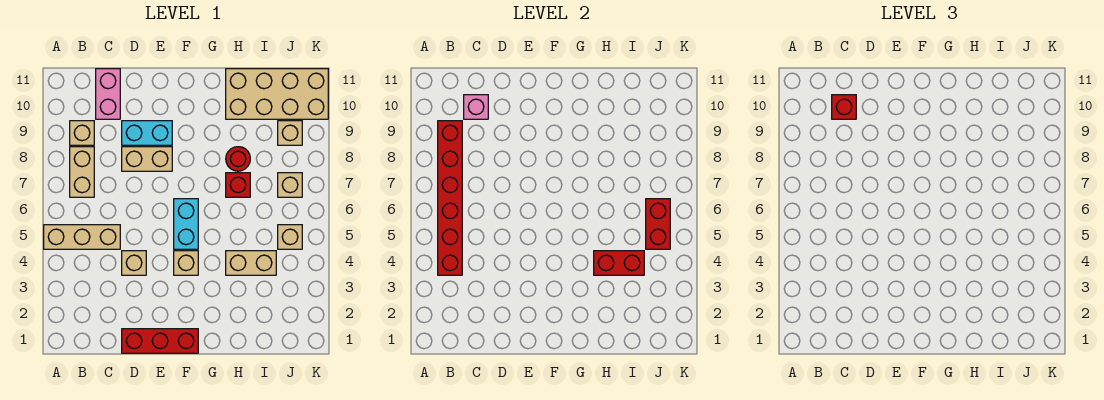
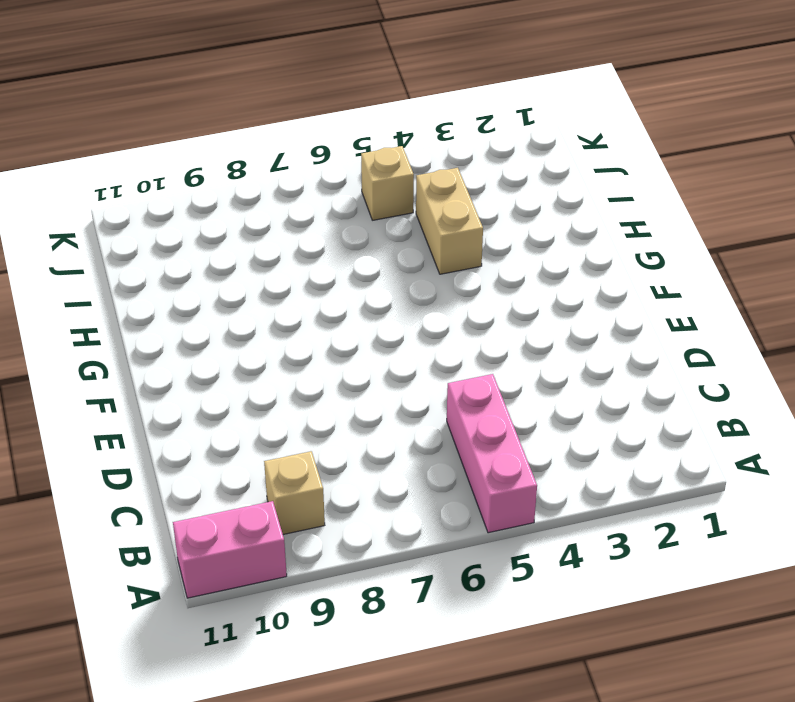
pink brick A5:C5 level 1 -> tan brick A5:C5 level 1
pink brick A10:A11 level 1 -> pink brick C10:C11 level 1
none -> tan brick B7:B8 level 1
none -> red brick D1:F1 level 1
none -> tan brick D4 level 1

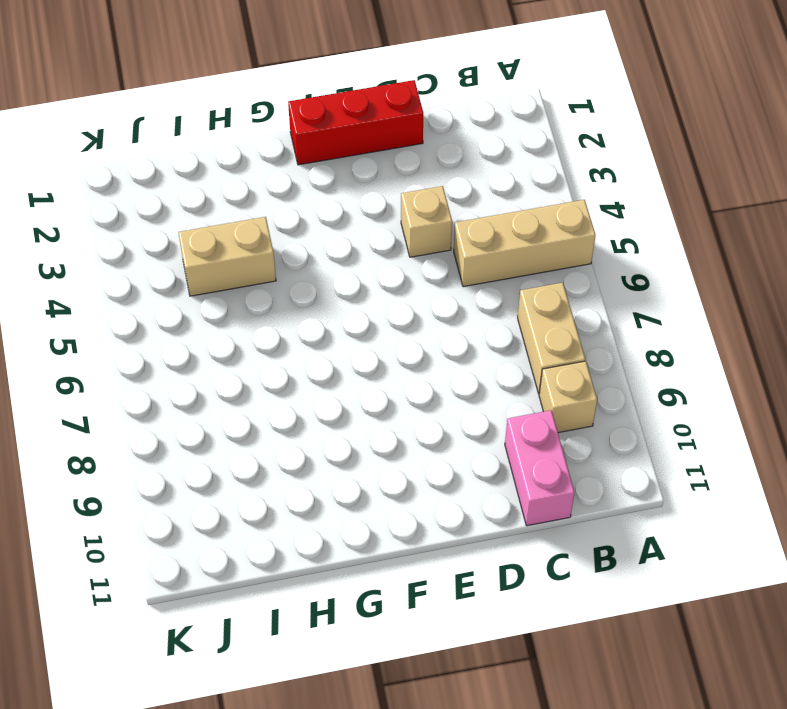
none -> tan brick D8:E8 level 1
none -> cyan brick D9:E9 level 1
none -> tan brick F4 level 1

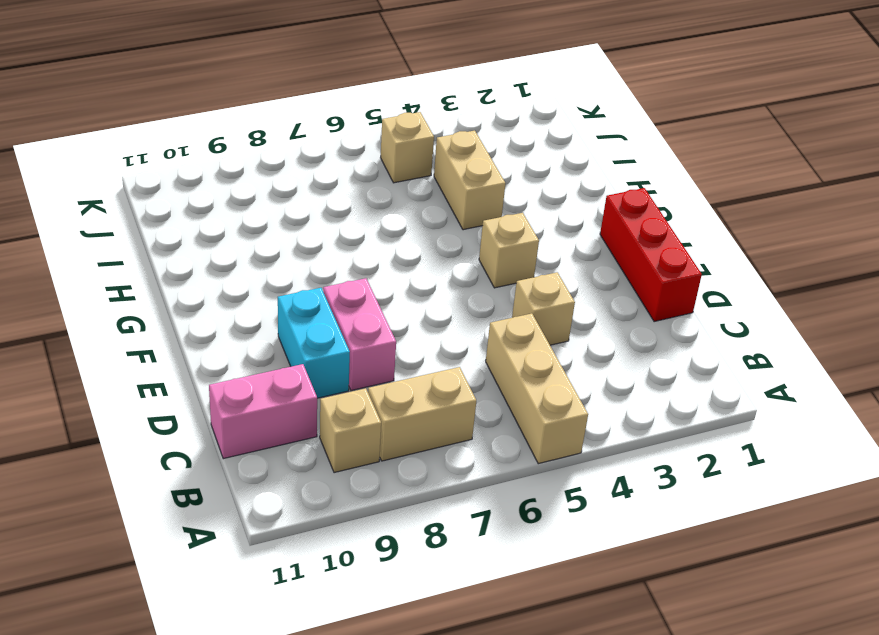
pink brick D8:E8 level 1 -> tan brick D8:E8 level 1
none -> cyan brick F5:F6 level 1
none -> red brick H7 level 1
none -> red round brick H8 level 1

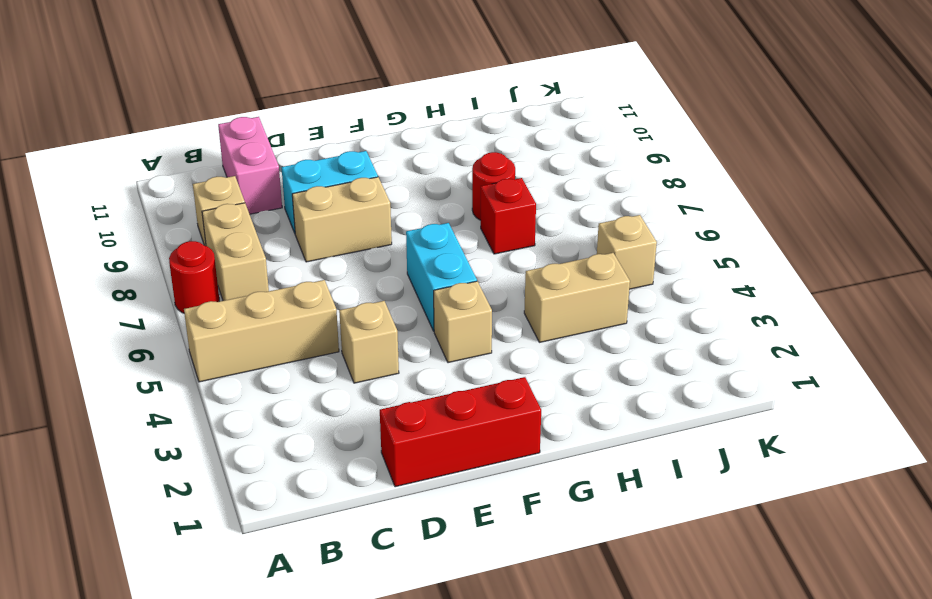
red round brick A7 level 1 -> none
none -> tan brick H10:K11 level 1
none -> tan brick J7 level 1
none -> tan brick J9 level 1

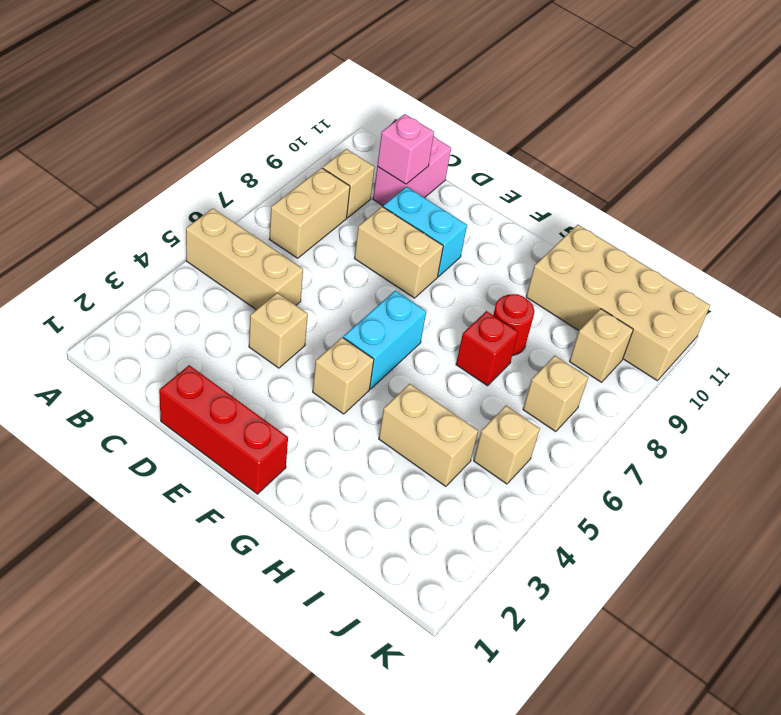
none -> red brick B4:B9 level 2
none -> red brick H4:I4 level 2
none -> red brick J5:J6 level 2

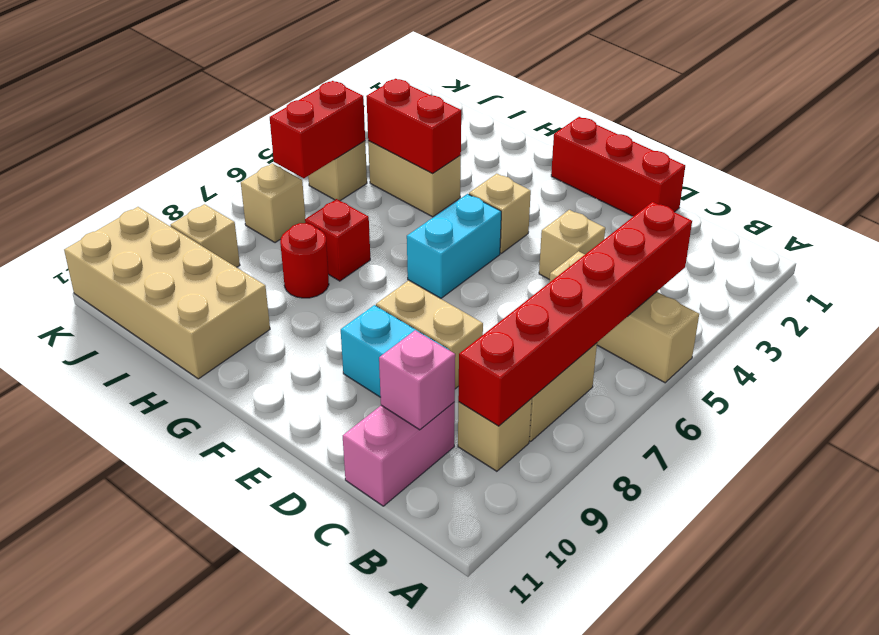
none -> red brick C10 level 3

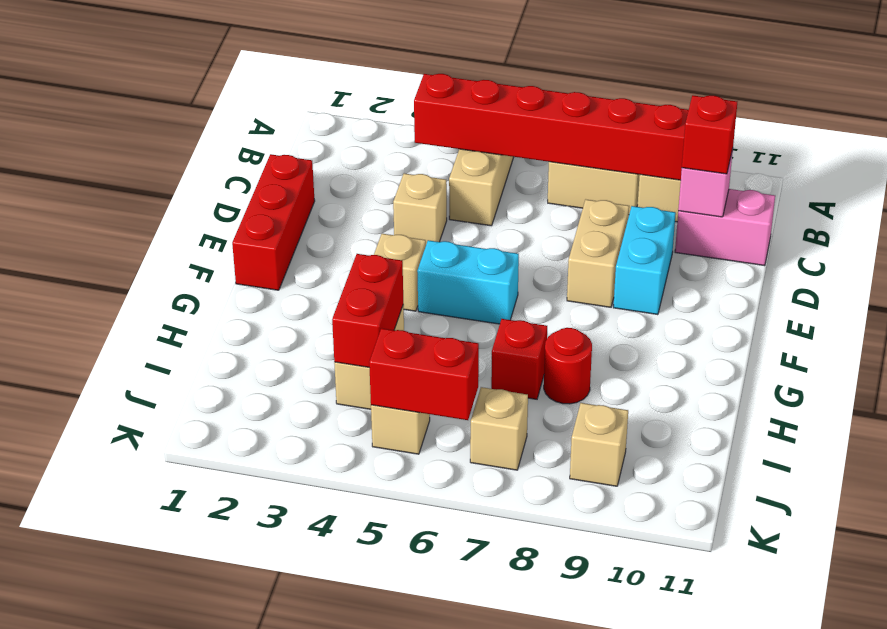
none -> tan brick H10:K11 level 1

